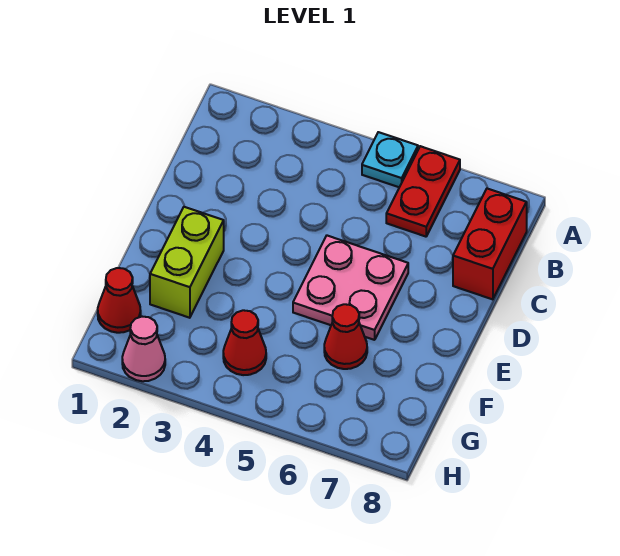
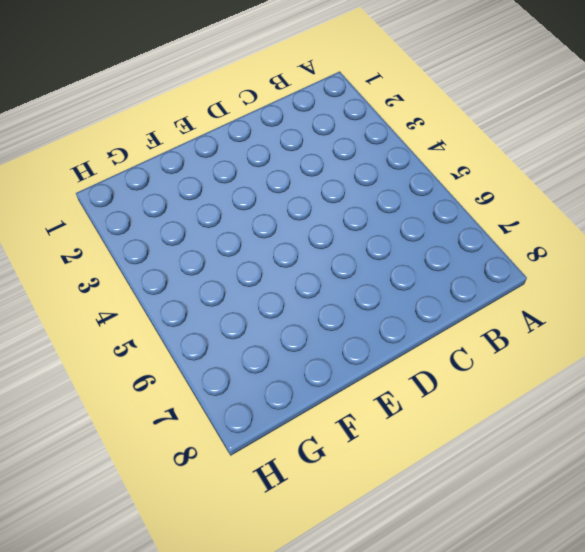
none -> cyan plate A5 level 1
none -> red plate A6:B6 level 1

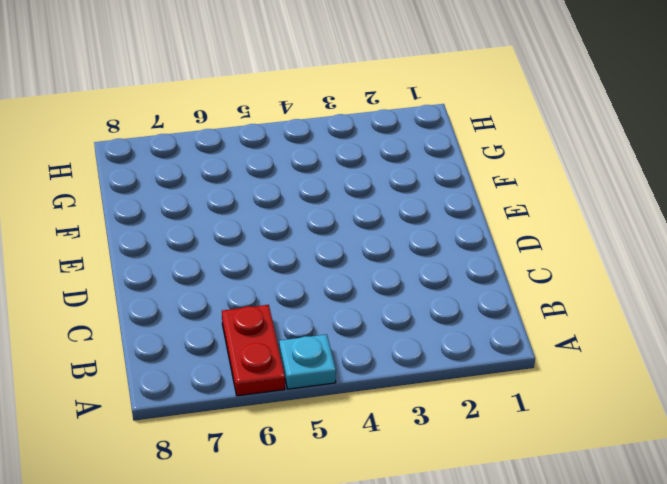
none -> red brick B8:C8 level 1
none -> pink plate D5:E6 level 1

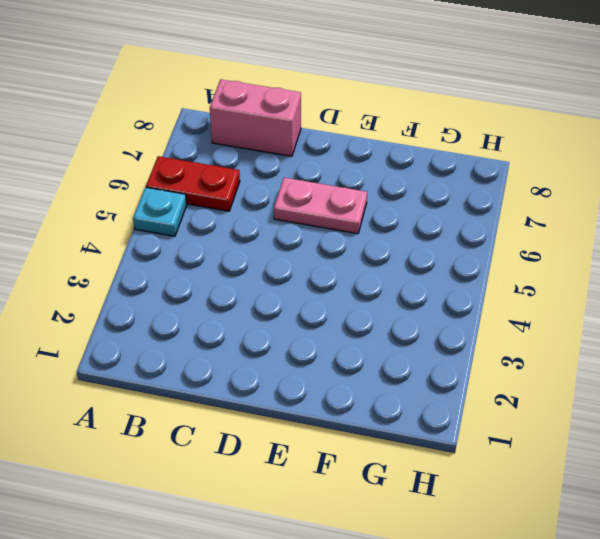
pink brick B8:C8 level 1 -> red brick B8:C8 level 1
pink plate D6:E6 level 1 -> pink plate D5:E6 level 1
none -> lime brick E2:F2 level 1
none -> red cone F6 level 1

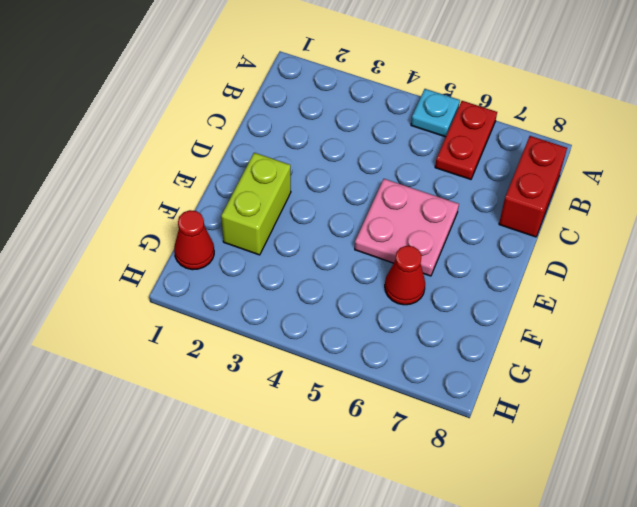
none -> red cone G4 level 1
none -> pink cone H2 level 1

